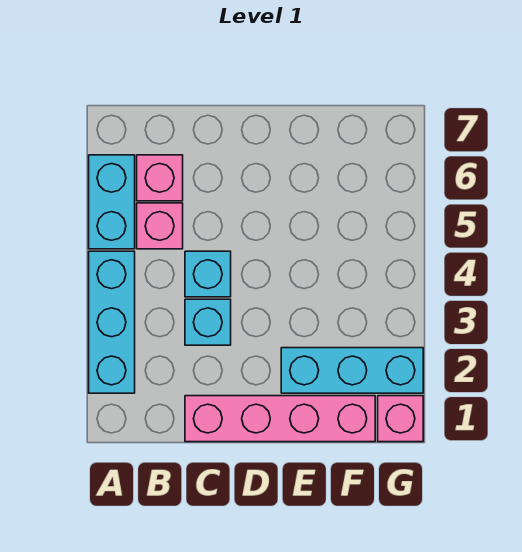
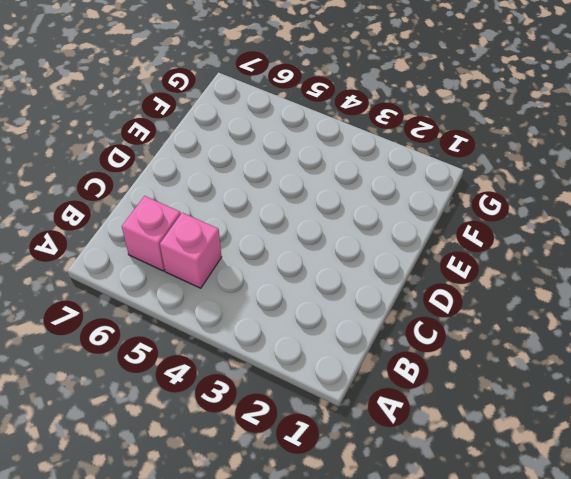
none -> cyan brick A2:A4 level 1
none -> cyan brick A5:A6 level 1

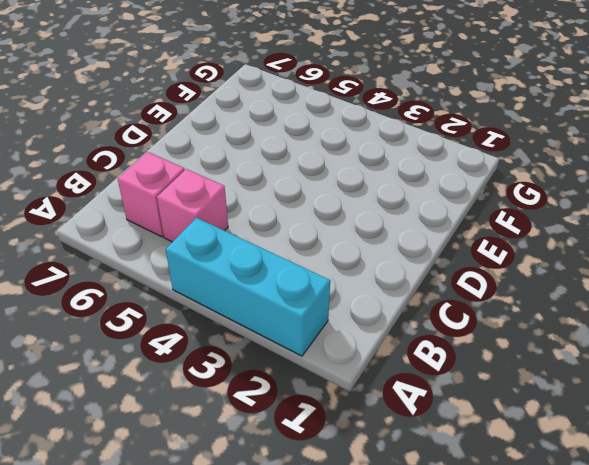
none -> cyan brick A5:A6 level 1
none -> pink brick C1:F1 level 1

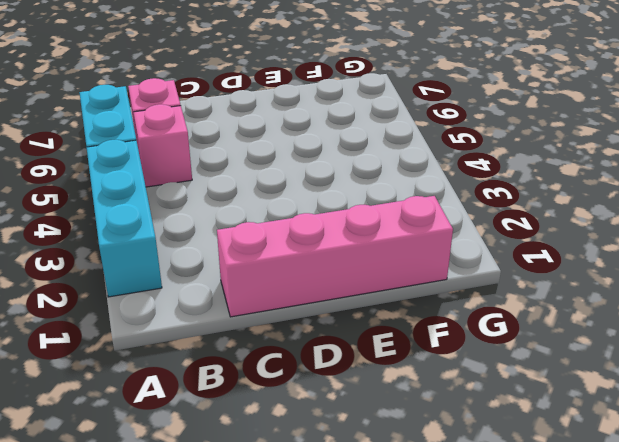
none -> cyan brick C3 level 1
none -> cyan brick C4 level 1

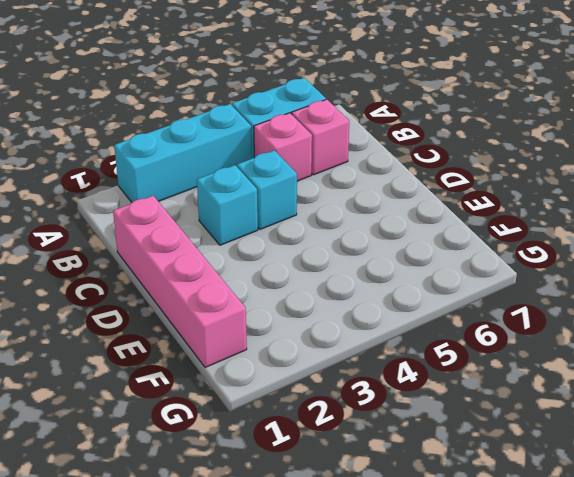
none -> cyan brick E2:G2 level 1
none -> pink brick G1 level 1

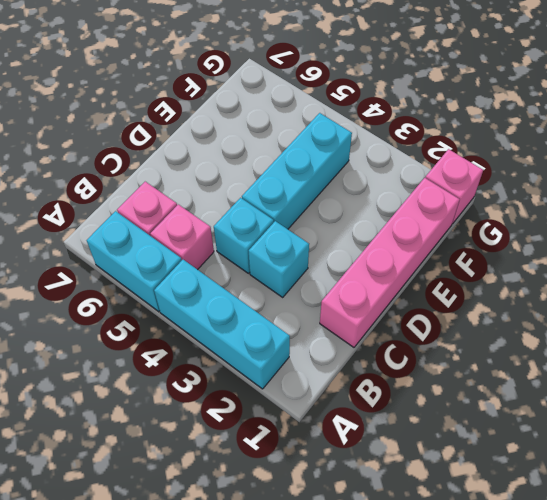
cyan brick D4:F4 level 1 -> cyan brick E2:G2 level 1

